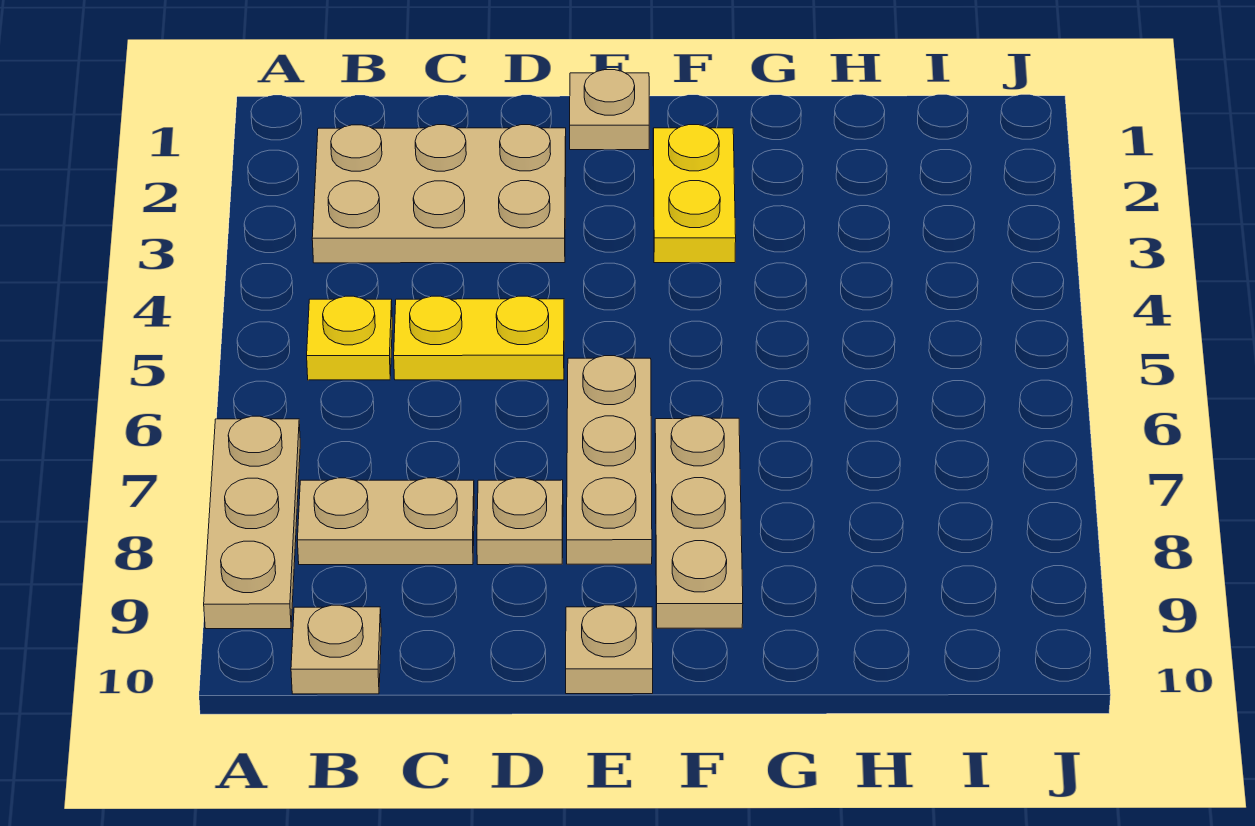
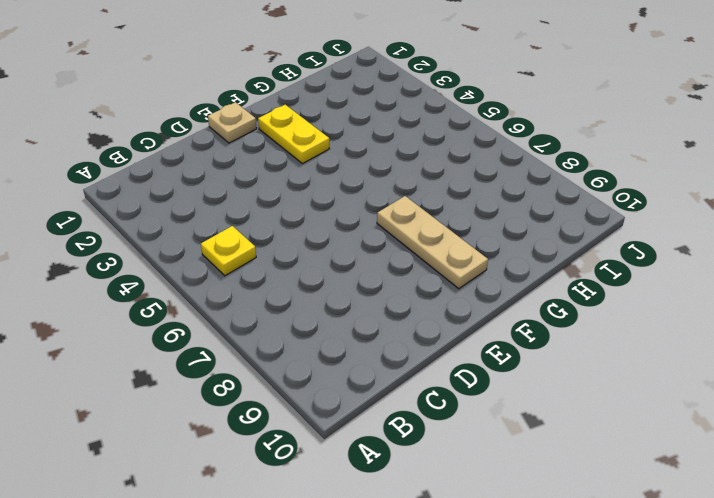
none -> tan plate A7:A9 level 1
none -> tan plate B2:D3 level 1
none -> tan plate B8:C8 level 1

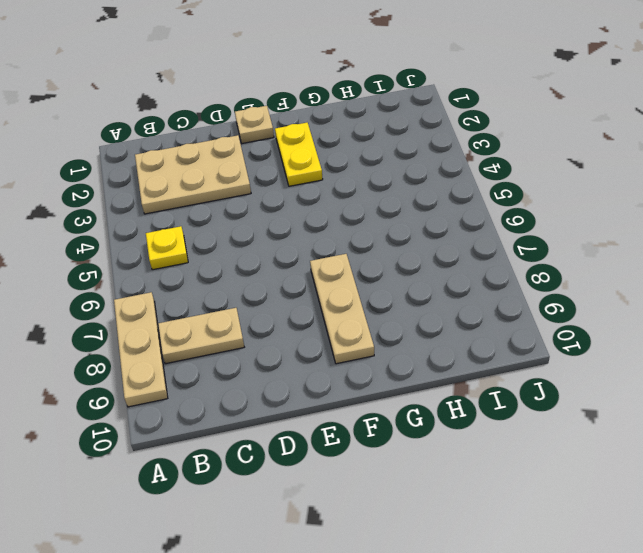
none -> tan plate B10 level 1
none -> yellow plate C5:D5 level 1
none -> tan plate D8 level 1

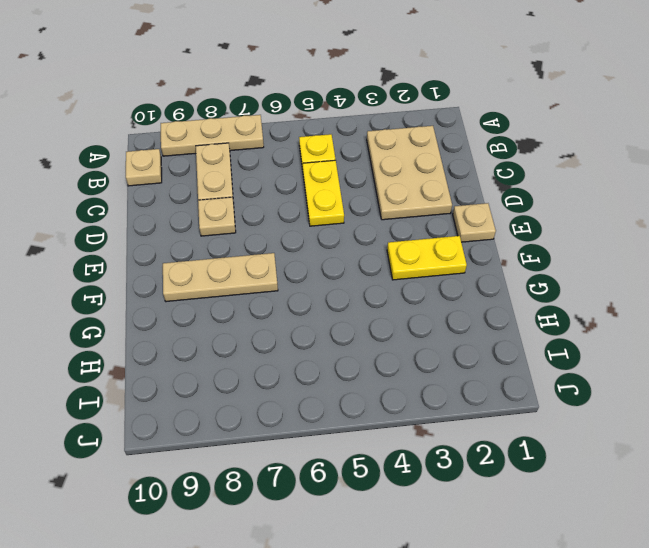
none -> tan plate E6:E8 level 1
none -> tan plate E10 level 1

